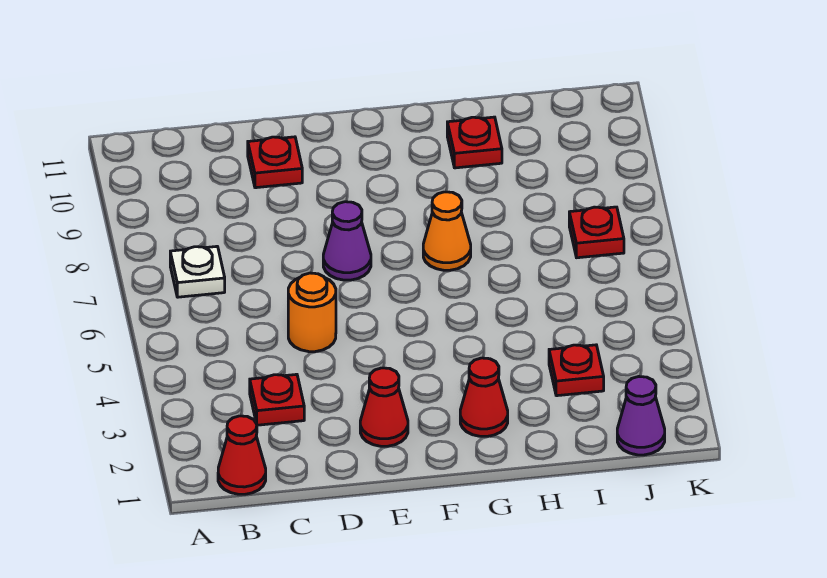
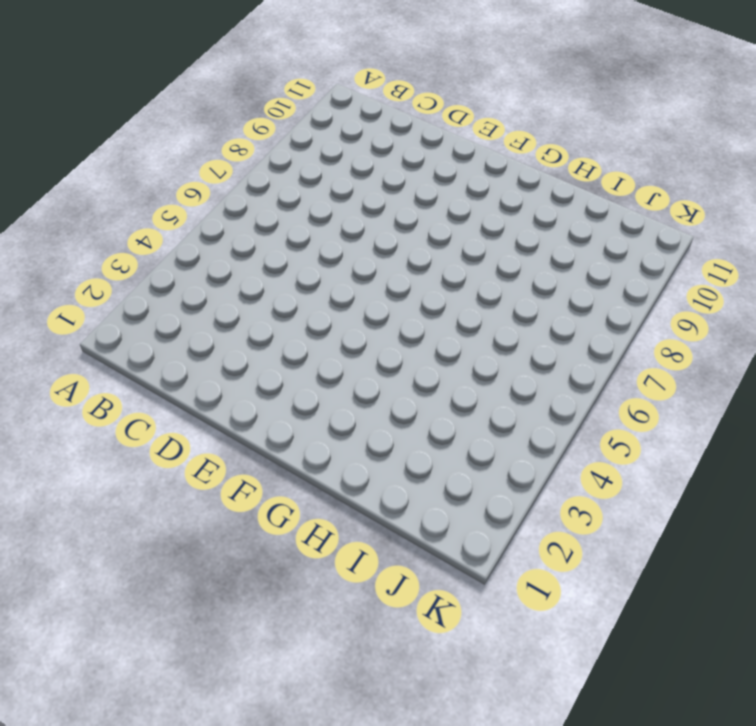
none -> red cone B1 level 1
none -> white plate B7 level 1
none -> red plate C3 level 1

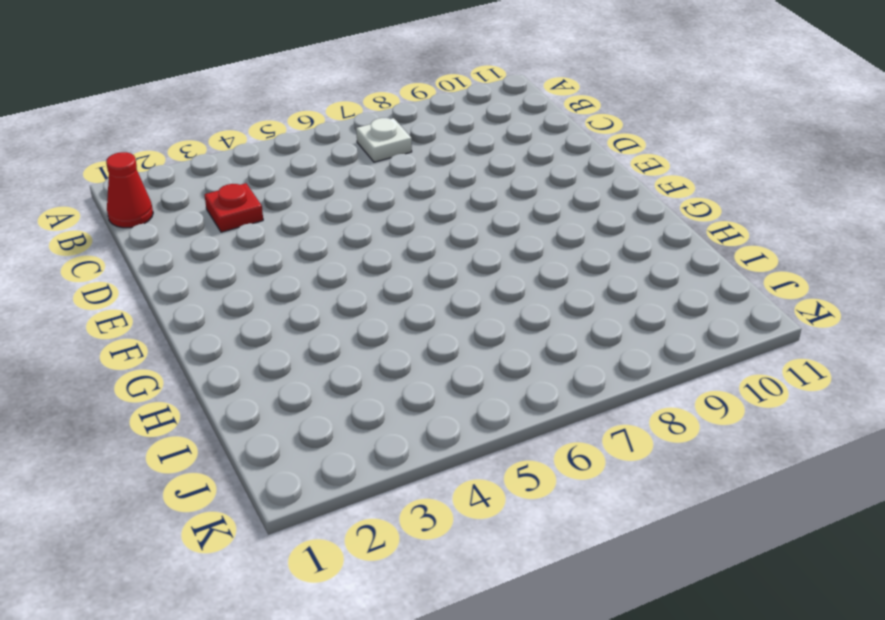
none -> orange round brick D5 level 1
none -> red plate D10 level 1
none -> red cone E2 level 1

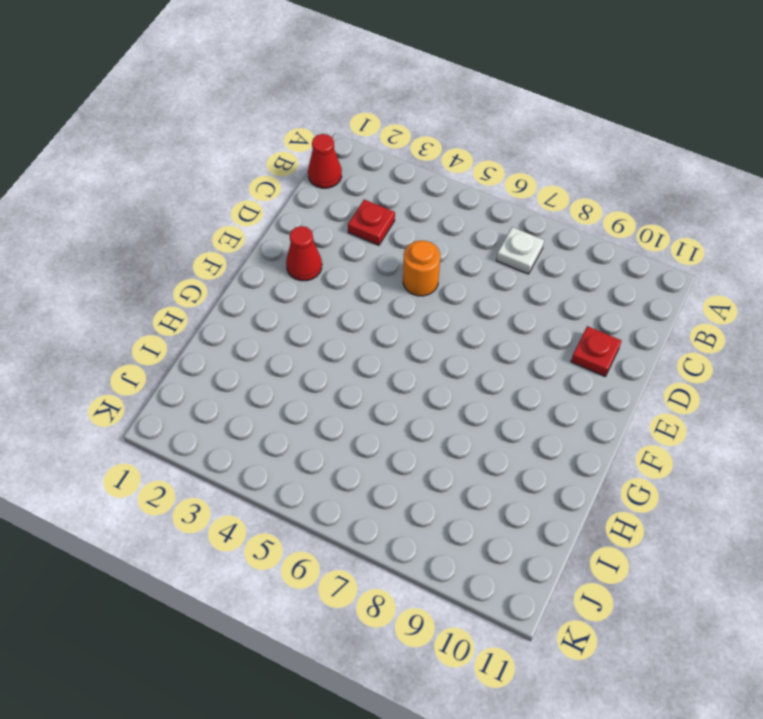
none -> purple cone E7 level 1
none -> red cone G2 level 1
none -> orange cone G7 level 1

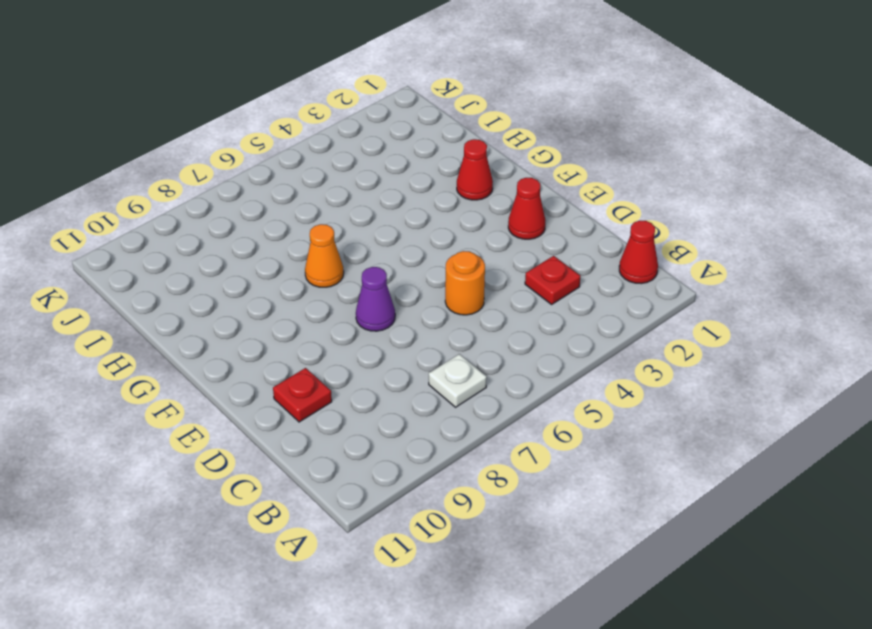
none -> red plate H10 level 1
none -> red plate I3 level 1
none -> purple cone J1 level 1

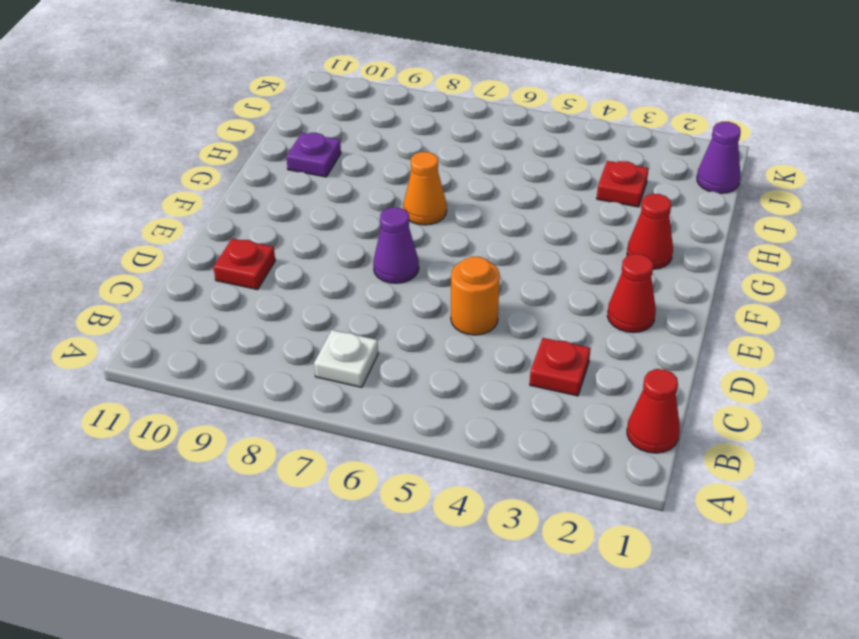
purple plate H10 level 1 -> red plate H10 level 1
none -> red plate J7 level 1

